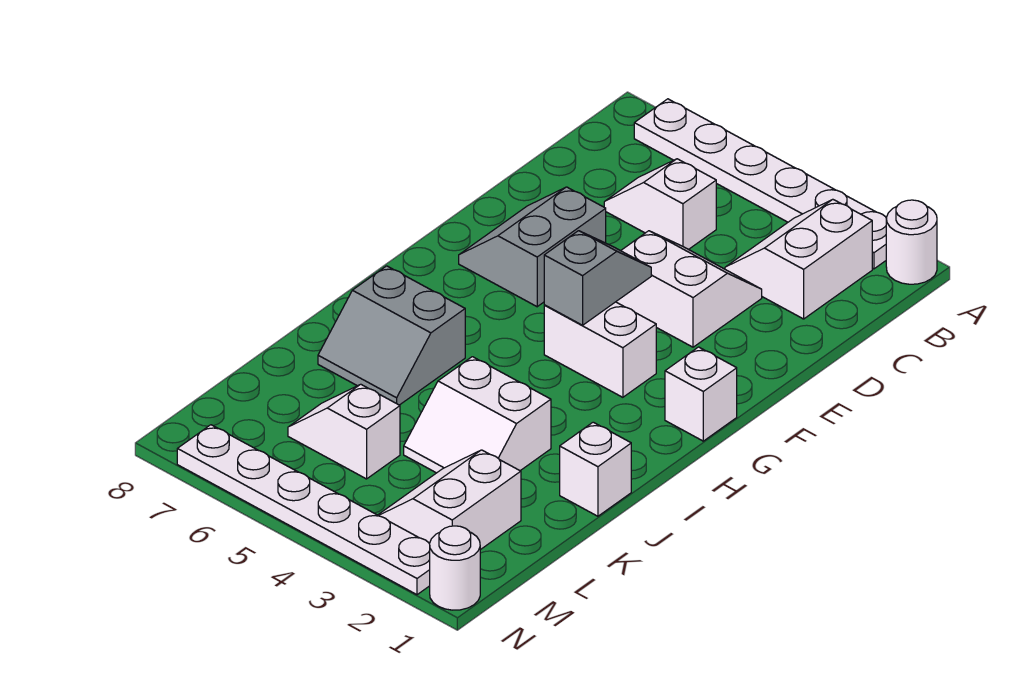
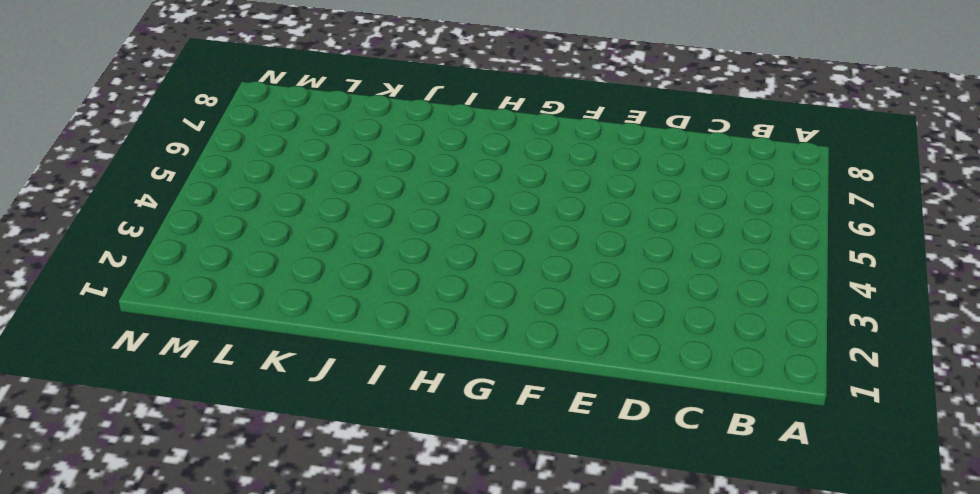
none -> white round brick A1 level 1
none -> white plate A2:A7 level 1
none -> white slope B2:C3 level 1 top 2

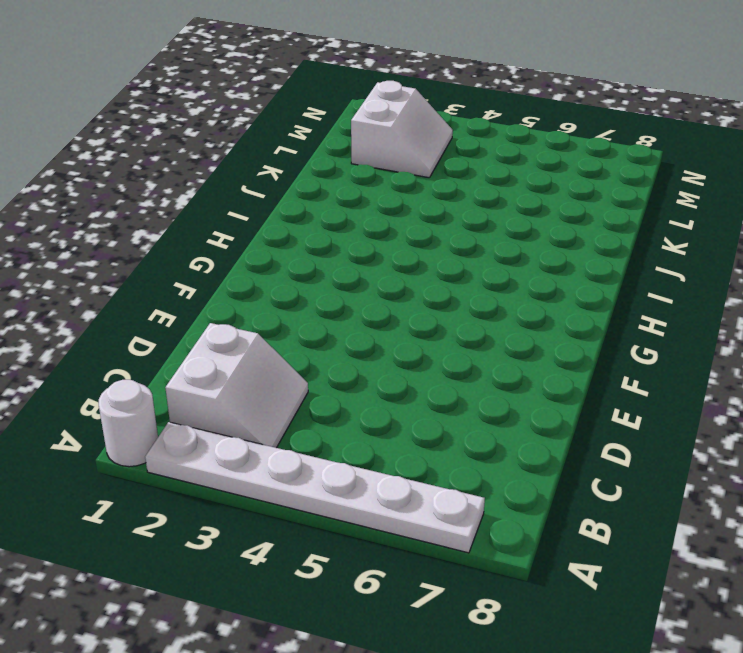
none -> white slope C5:C6 level 1 top 5
none -> white slope D3:E4 level 1 top E
none -> grey slope E6:F7 level 1 top 6

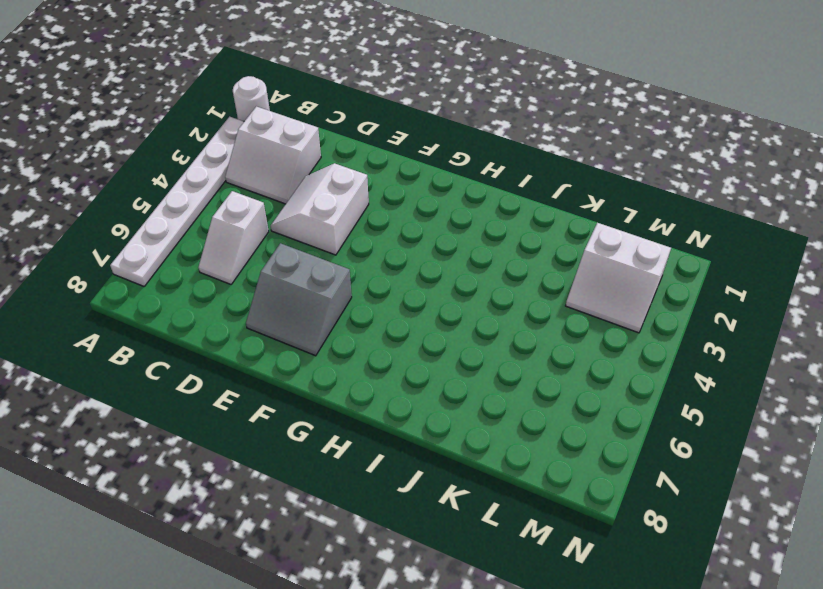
none -> white brick G1 level 1
none -> white brick G3:G4 level 1
none -> grey slope I6:J7 level 1 top I

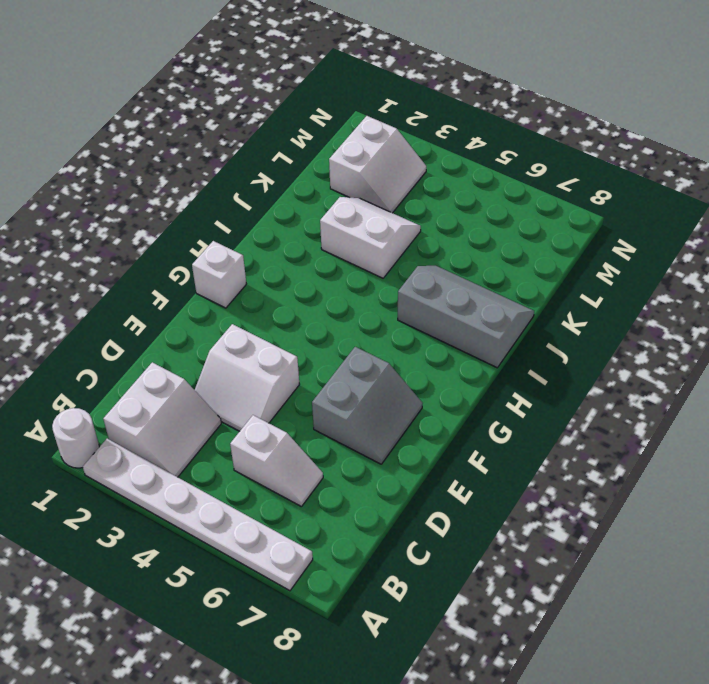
grey slope I6:J8 level 1 top I -> grey slope I6:J7 level 1 top I
none -> white brick G3:G4 level 1
none -> white brick J1 level 1
none -> white slope L5:L6 level 1 top 5

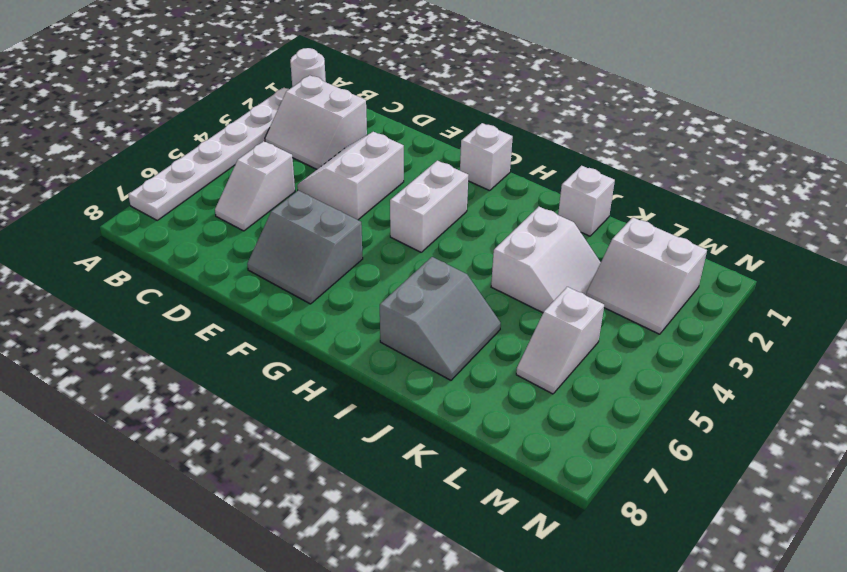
none -> white round brick N1 level 1
none -> white plate N2:N7 level 1
none -> grey slope F4:G4 level 2 top G

